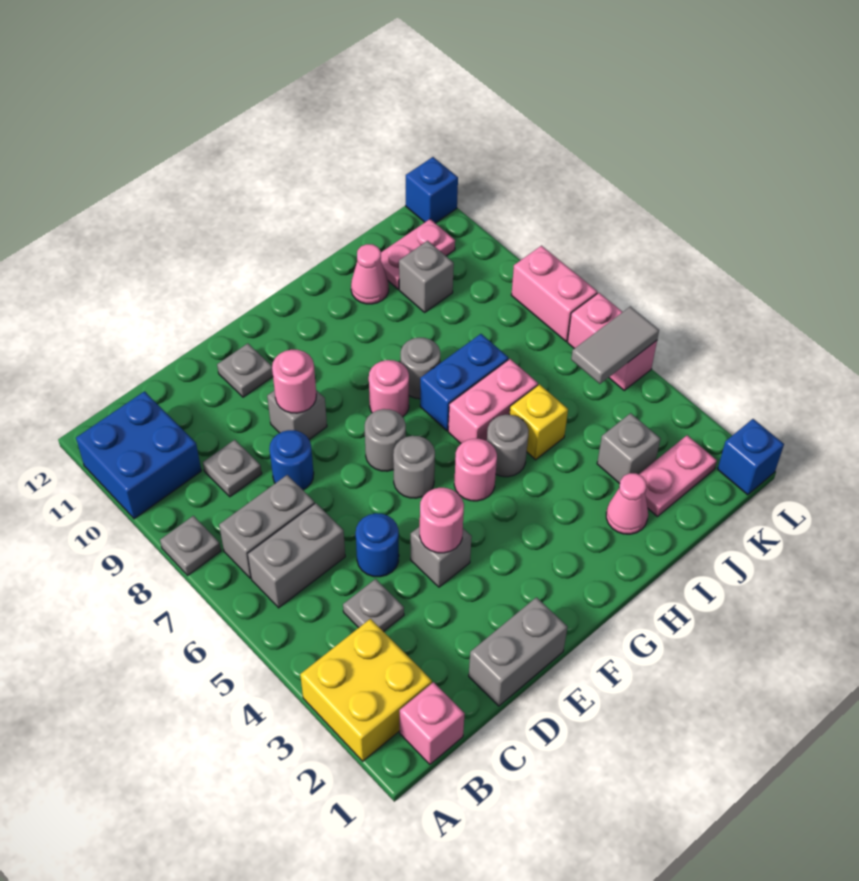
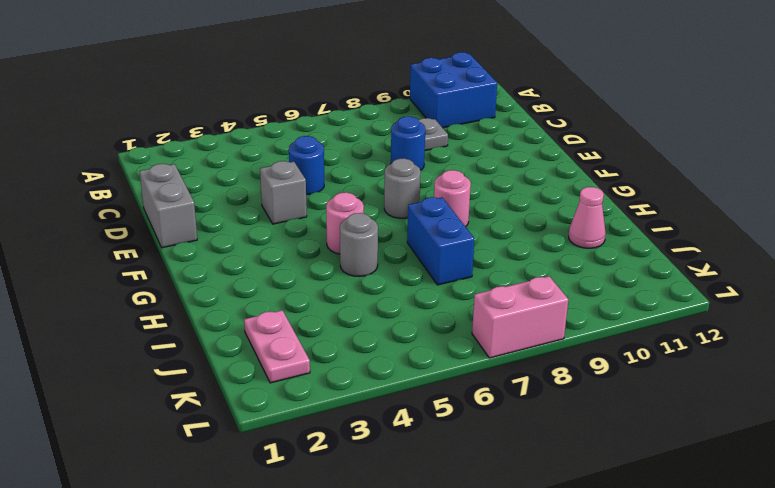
none -> yellow brick A2:B3 level 1
none -> grey plate A8 level 1
none -> pink brick B1 level 1
none -> grey brick B6:C6 level 1

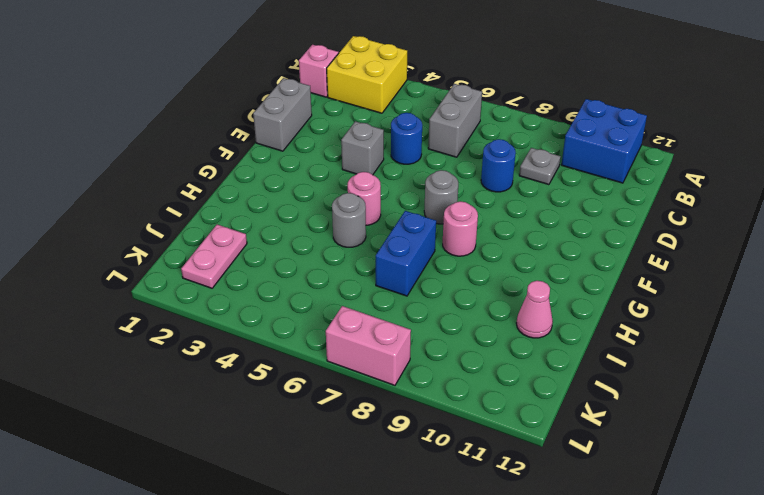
none -> grey plate A8 level 1
none -> grey brick B7:C7 level 1
none -> grey plate C4 level 1
none -> grey brick E9 level 1

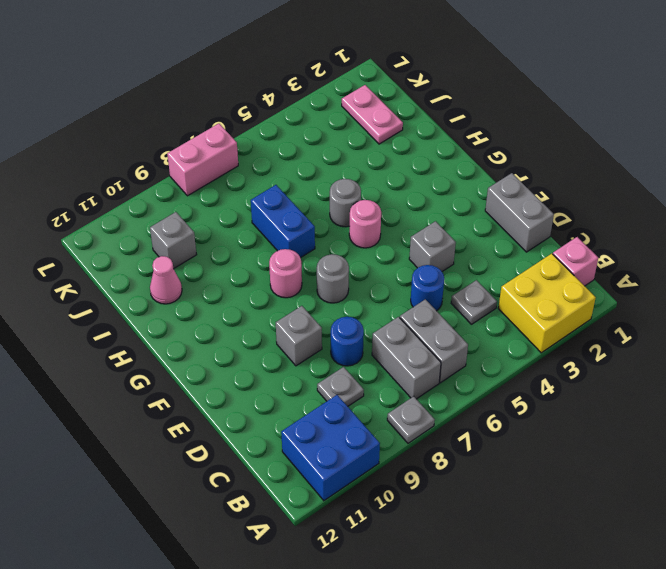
none -> grey plate E11 level 1
none -> grey round brick F6 level 1
none -> pink brick H6:I6 level 1
none -> grey round brick H8 level 1

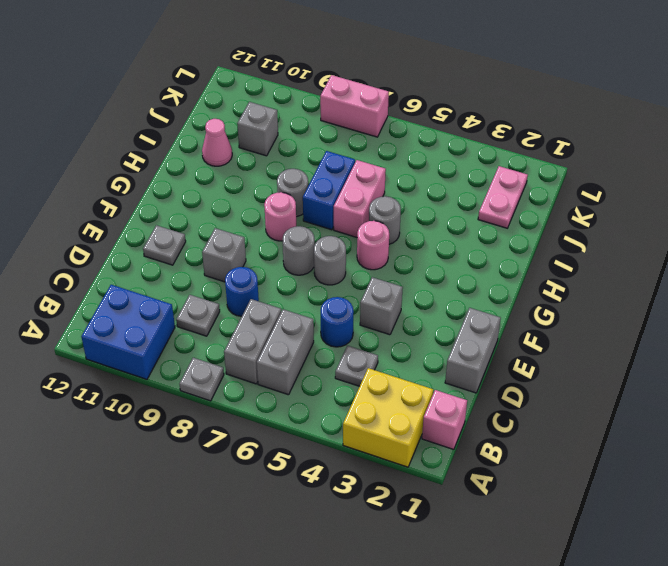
none -> pink cone I2 level 1
none -> yellow brick I5 level 1
none -> grey brick J3 level 1
none -> pink plate J11:K11 level 1

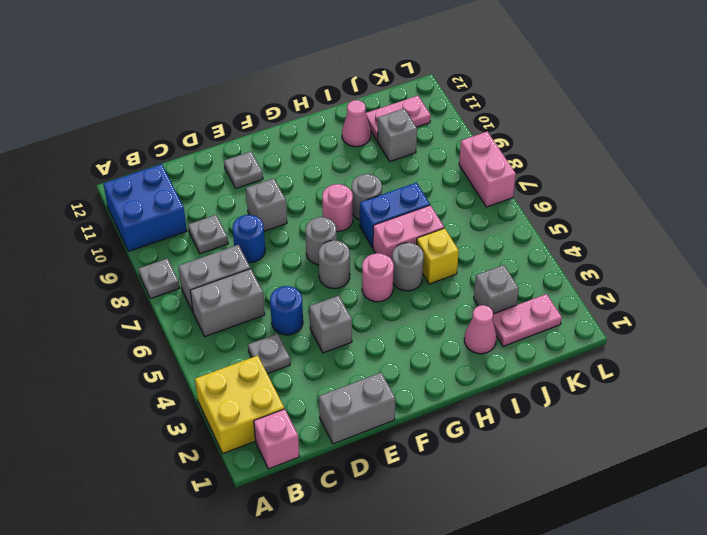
none -> blue brick L1 level 1
none -> pink brick L5:L6 level 1
none -> blue brick L12 level 1
none -> pink round brick E4 level 2

